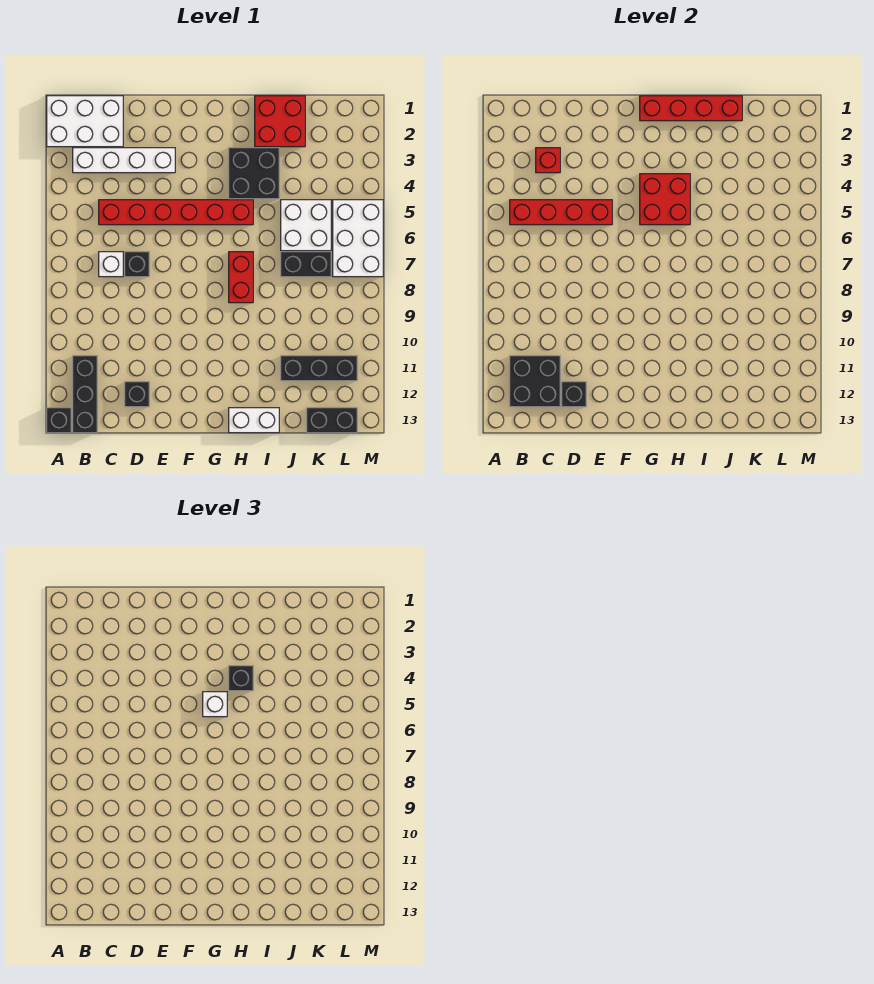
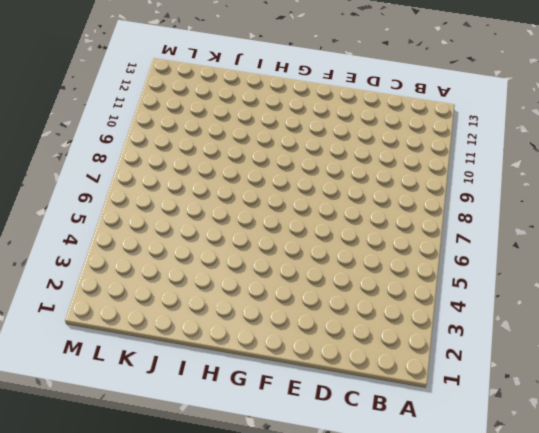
none -> white brick A1:C2 level 1
none -> black brick A13 level 1
none -> white brick B3:E3 level 1

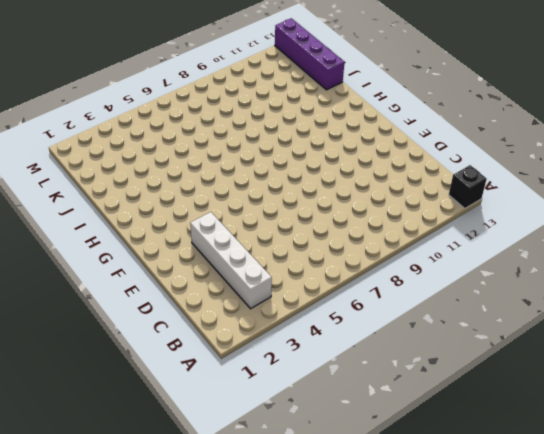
purple brick J13:M13 level 1 -> black brick K13:L13 level 1
none -> white brick A1:C2 level 1
none -> black brick B11:B13 level 1
none -> red brick C5:H5 level 1

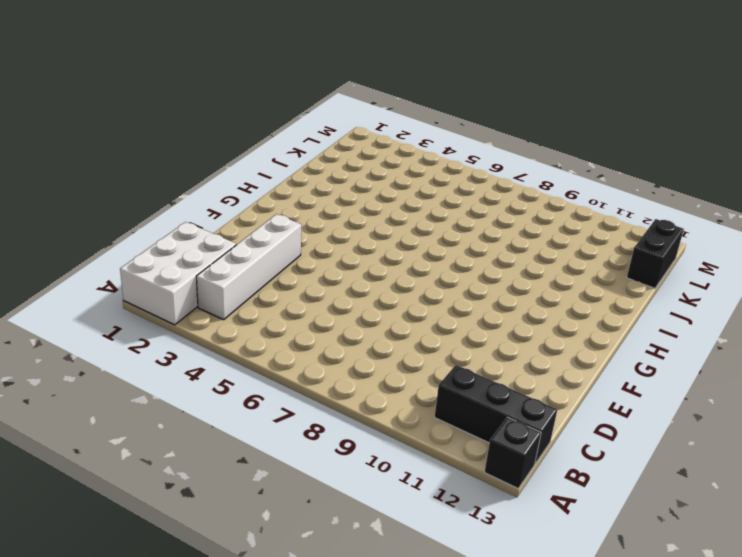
none -> red brick C5:H5 level 1
none -> white brick C7 level 1
none -> black brick D7 level 1

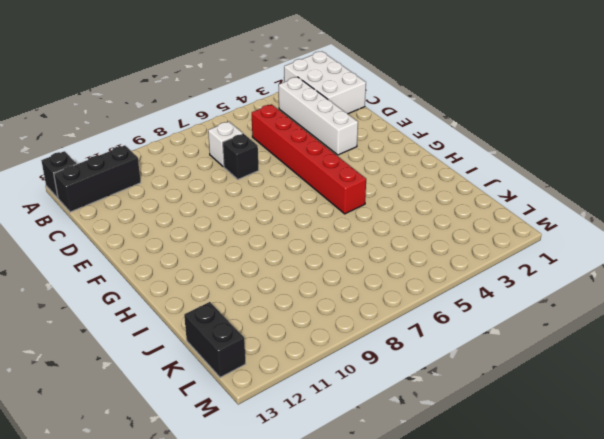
none -> black brick D12 level 1
none -> black brick H3:I4 level 1
none -> red brick H7:H8 level 1

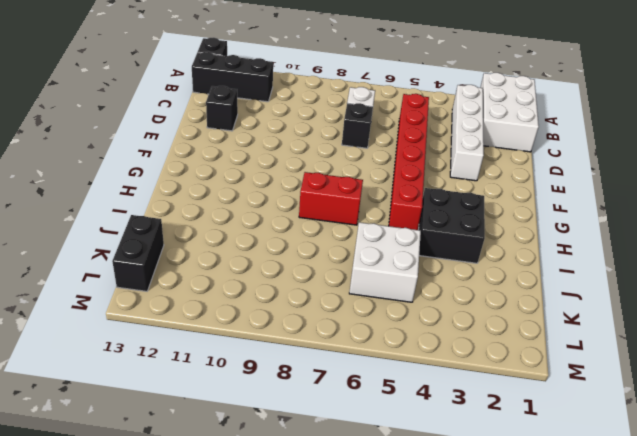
none -> white brick H13:I13 level 1
none -> red brick I1:J2 level 1
none -> black brick J7:K7 level 1

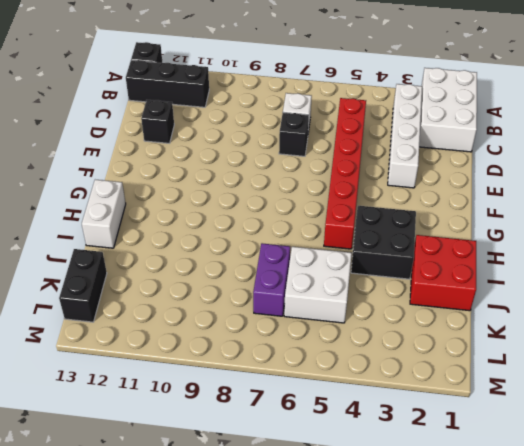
purple brick J7:K7 level 1 -> black brick J7:K7 level 1
none -> red brick H7:H8 level 1
none -> black brick J11:L11 level 1
none -> white brick L5:M7 level 1

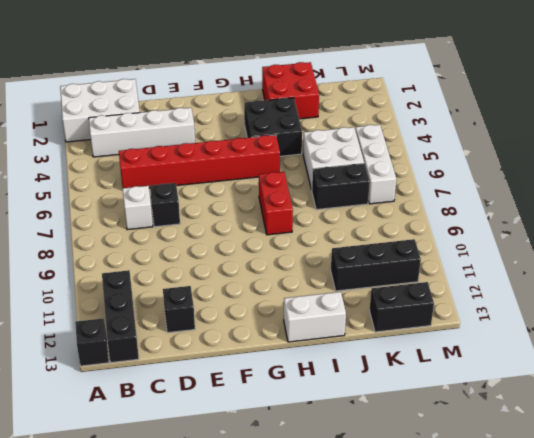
white brick L5:L7 level 1 -> white brick L5:M7 level 1
none -> red brick B5:E5 level 2
none -> black brick B11:C12 level 2
none -> red brick C3 level 2

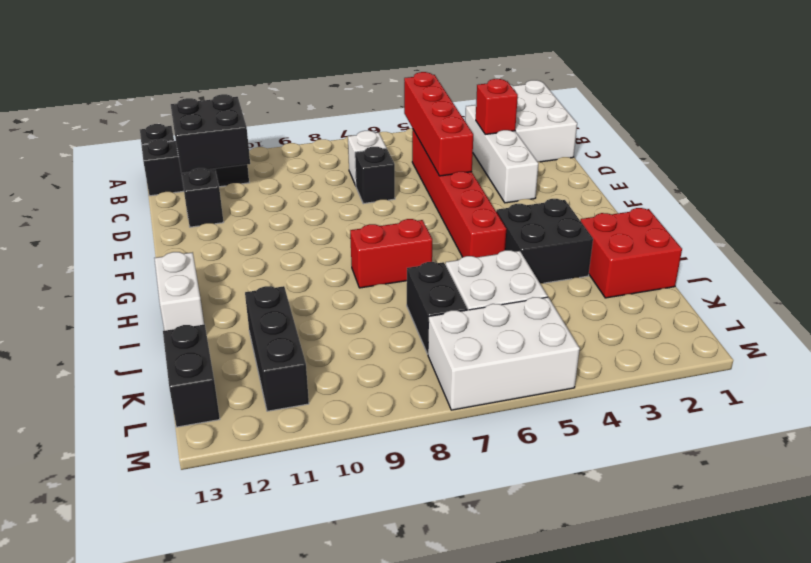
none -> black brick D12 level 2
none -> red brick G1:J1 level 2
none -> red brick G4:H5 level 2

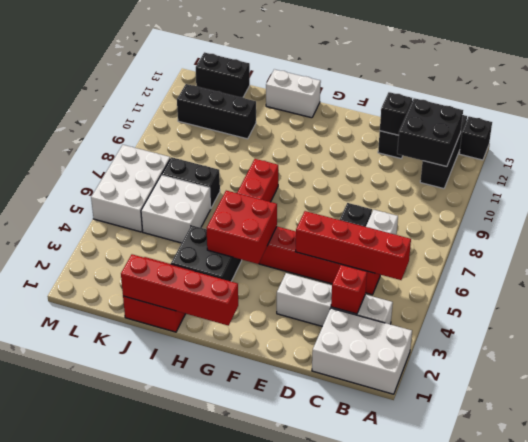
none -> white brick G5 level 3
none -> black brick H4 level 3

